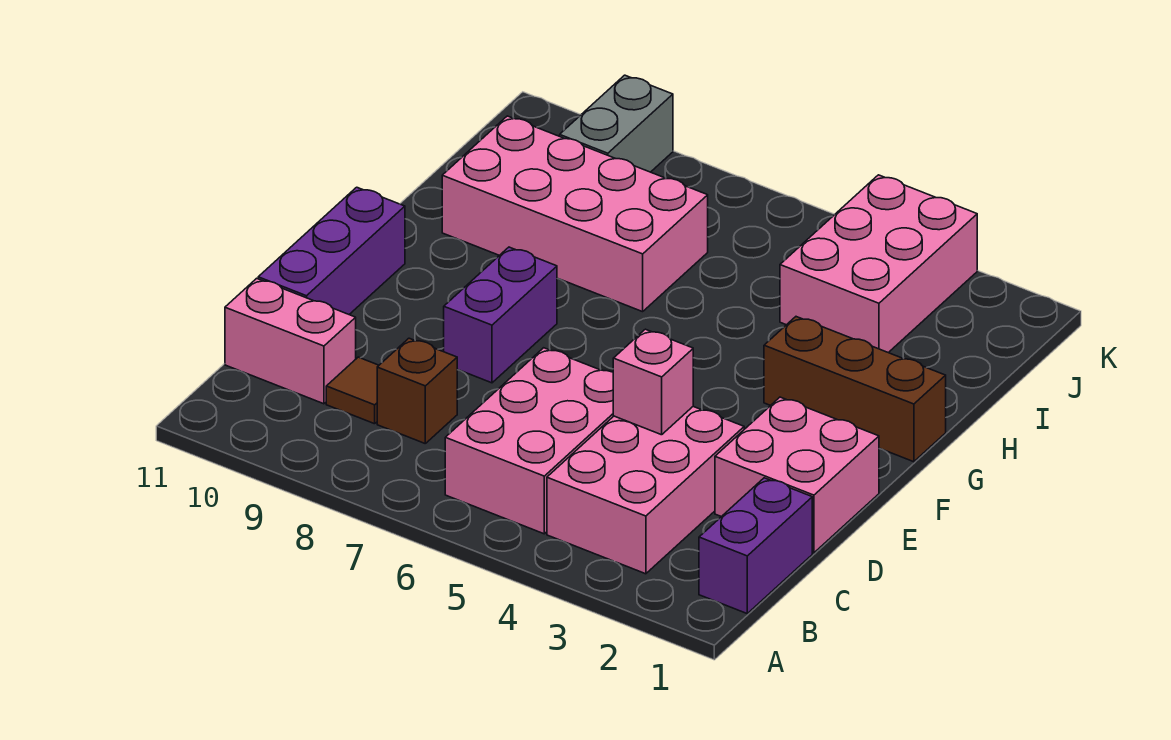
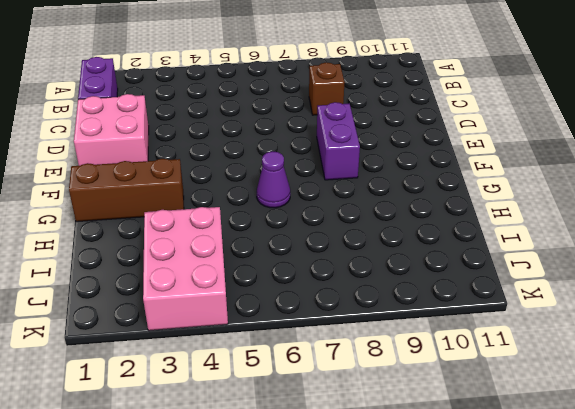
purple cone G6 level 1 -> none
none -> pink brick B3:D4 level 1
none -> pink brick B5:D6 level 1
none -> brown tile C9 level 1

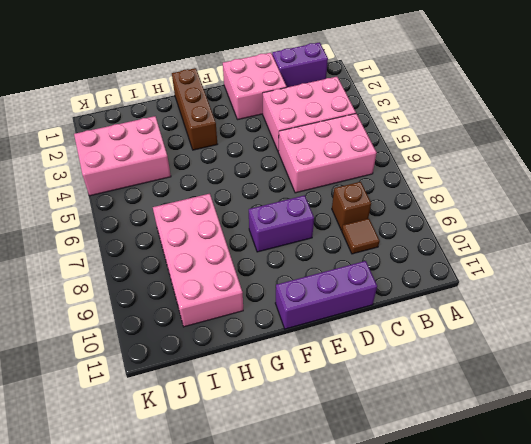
none -> pink brick C10:C11 level 1
none -> grey brick J9:K9 level 1
none -> pink brick D4 level 2

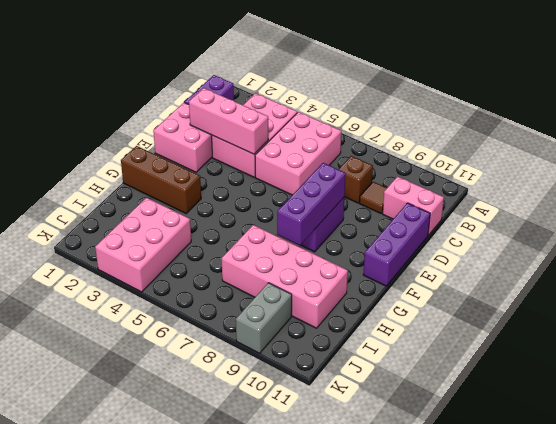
pink brick D2:D4 level 2 -> pink brick D4 level 2
purple brick E8:G8 level 2 -> none

